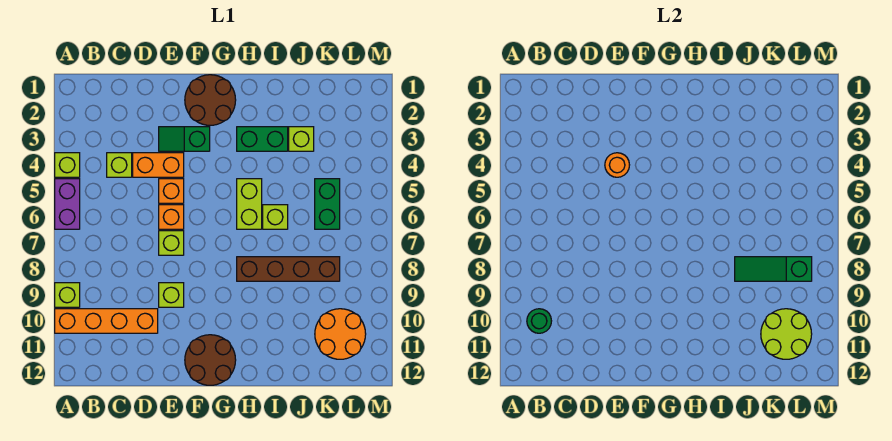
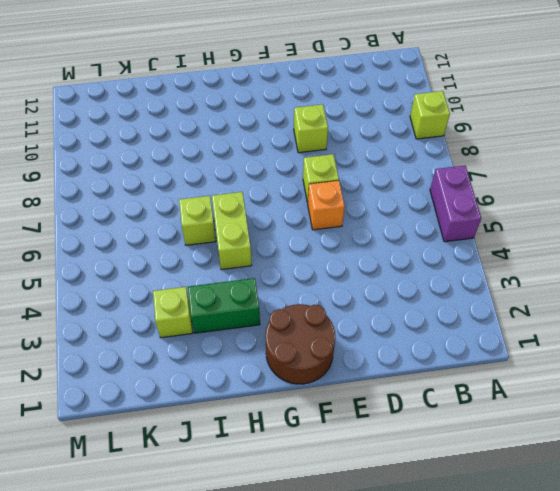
none -> lime brick A4 level 1
none -> orange brick A10:D10 level 1
none -> lime brick C4 level 1

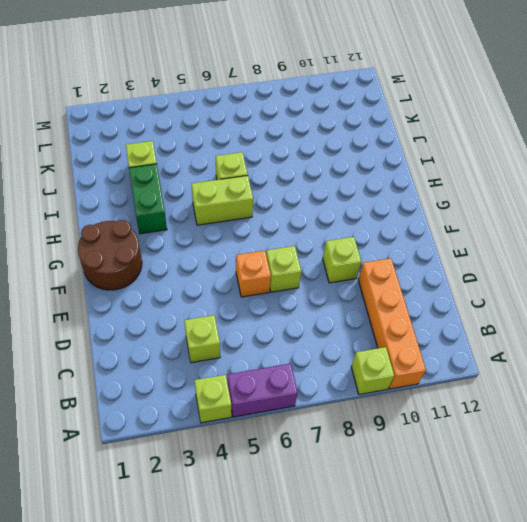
none -> orange brick D4:E4 level 1
none -> green slope E3:F3 level 1 top F
none -> orange brick E5 level 1

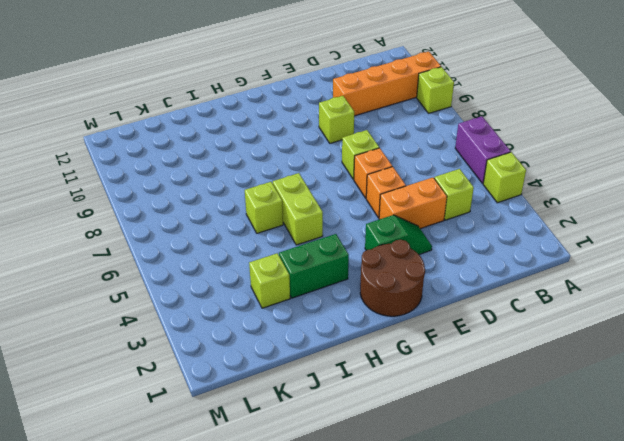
none -> brown round brick F11:G12 level 1
none -> brown brick H8:K8 level 1
none -> green brick K5:K6 level 1

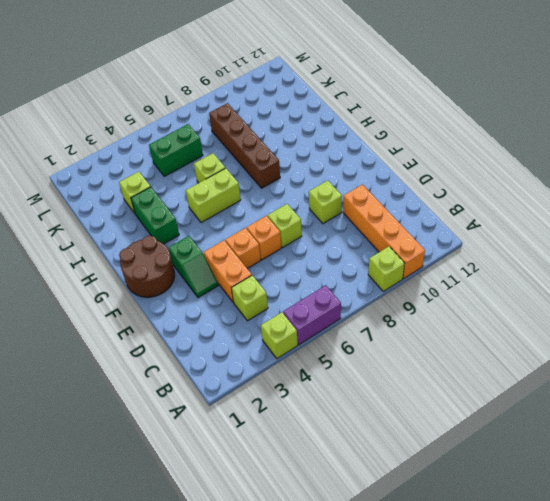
none -> brown round brick F11:G12 level 1
none -> orange round brick K10:L11 level 1
none -> green round brick B10 level 2

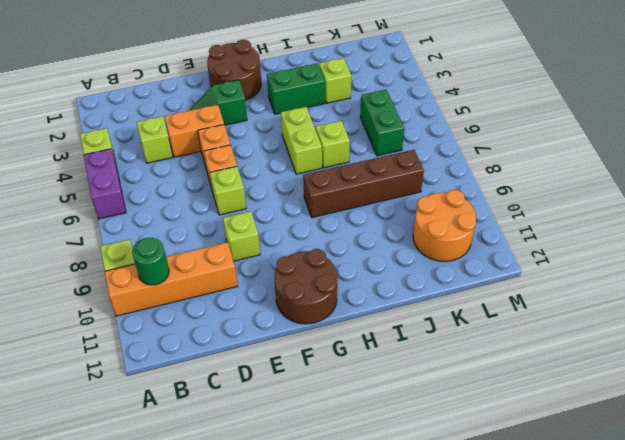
none -> orange round brick E4 level 2
none -> green slope J8:L8 level 2 top L
none -> lime round brick K10:L11 level 2

